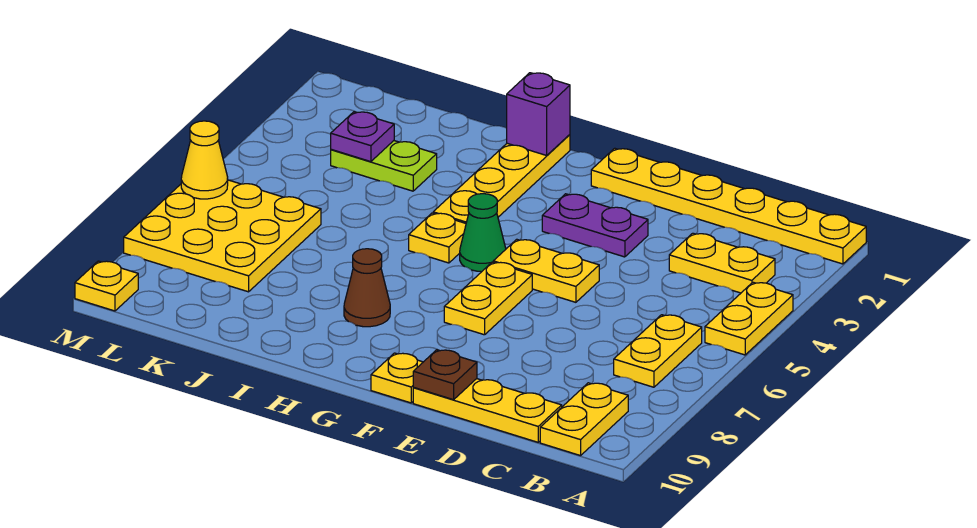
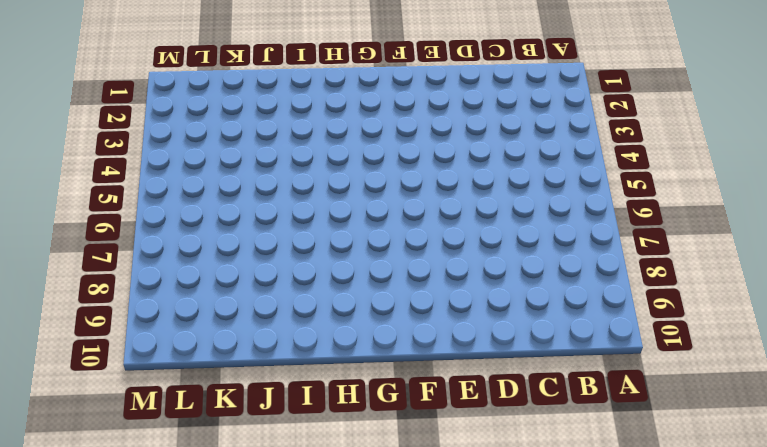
none -> yellow plate A1:F1 level 1
none -> yellow plate A4:A5 level 1
none -> yellow plate B3:C3 level 1

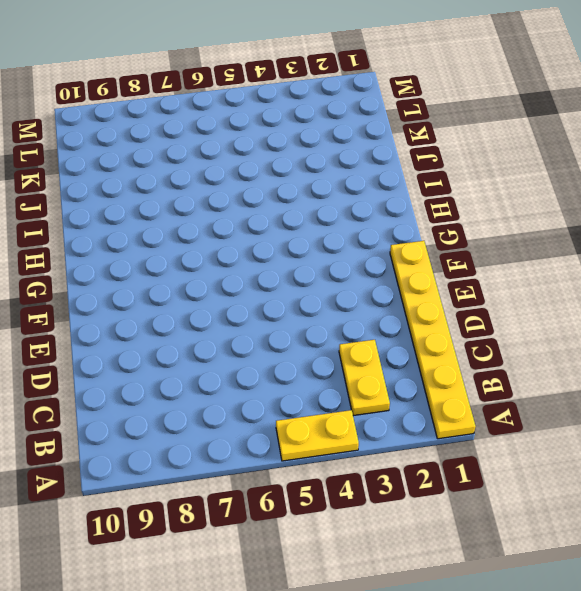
none -> yellow plate B6:B7 level 1
none -> yellow plate B9:B10 level 1
none -> yellow plate C10:E10 level 1

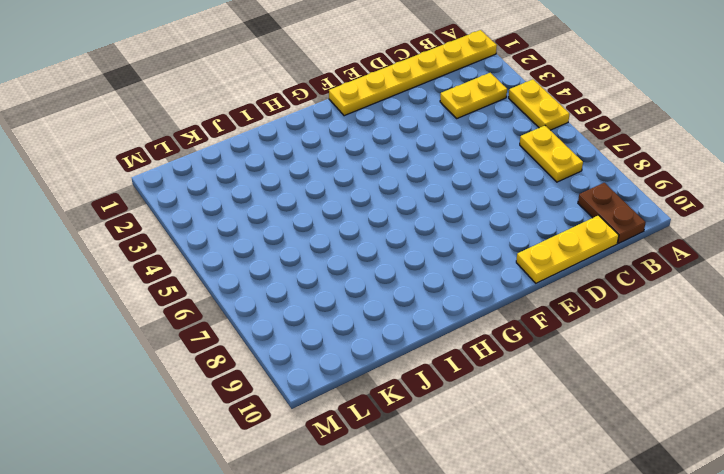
brown plate B9:B10 level 1 -> yellow plate B9:B10 level 1
none -> purple plate E3:F3 level 1
none -> yellow plate E5:F5 level 1
none -> yellow plate F6:F7 level 1

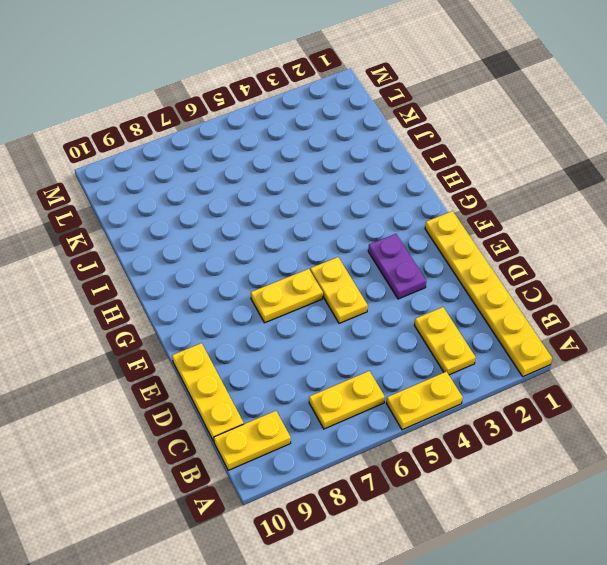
none -> yellow plate F10 level 1
none -> green cone G5 level 1
none -> yellow plate H1:H4 level 1

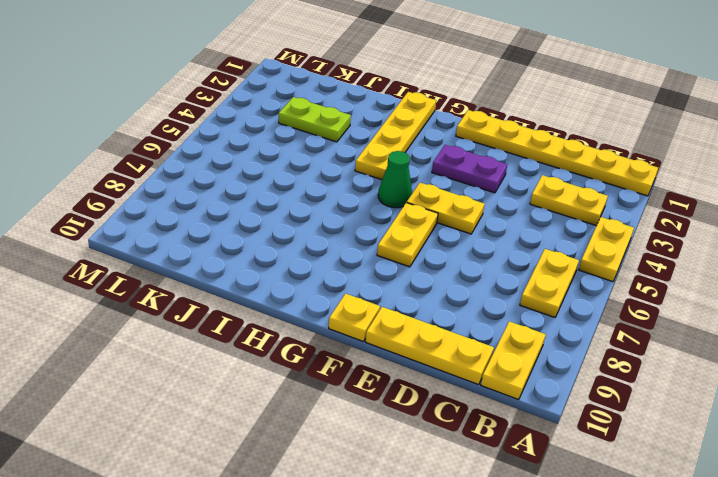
none -> yellow plate H5 level 1
none -> brown cone H8 level 1
none -> yellow plate K6:M8 level 1

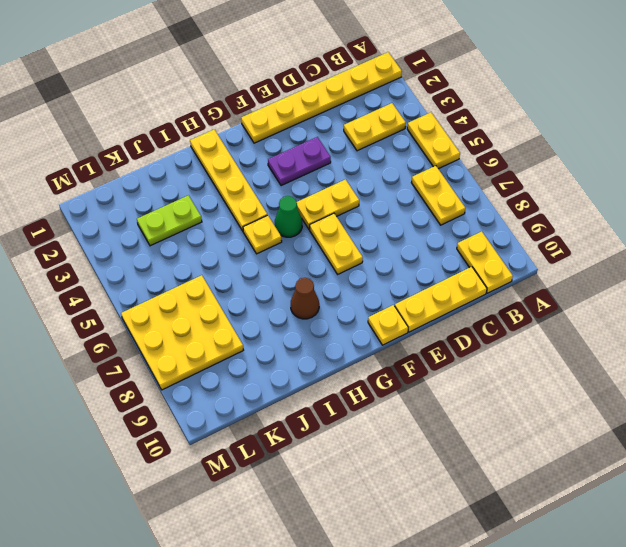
none -> yellow plate M10 level 1
none -> brown plate E10 level 2
none -> purple brick H1 level 2

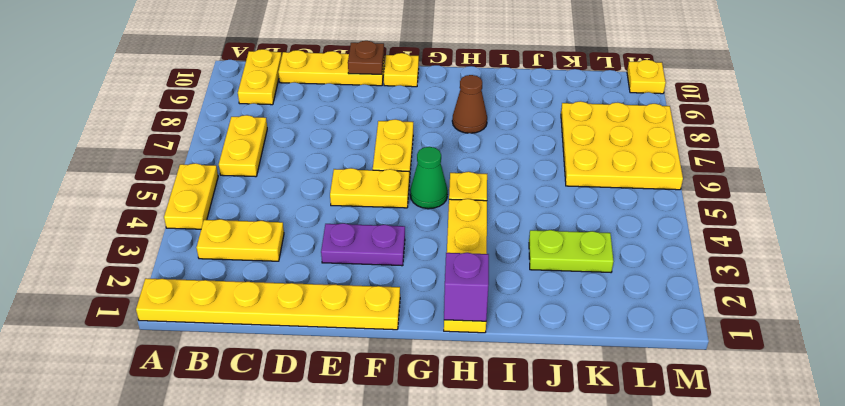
none -> purple plate K3 level 2
none -> yellow cone M6 level 2

